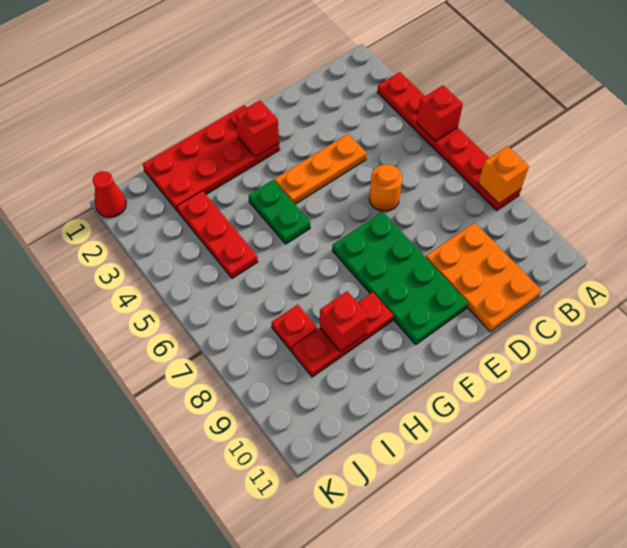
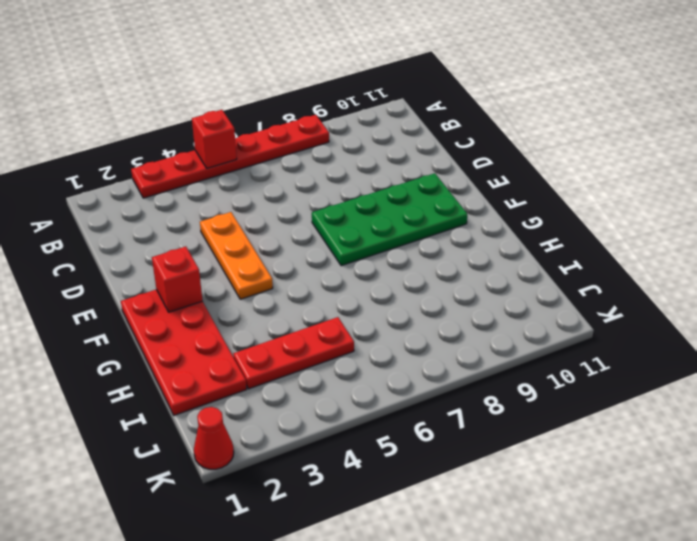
none -> orange plate C9:D11 level 1
none -> orange round brick D6 level 1
none -> green plate G4:G5 level 1

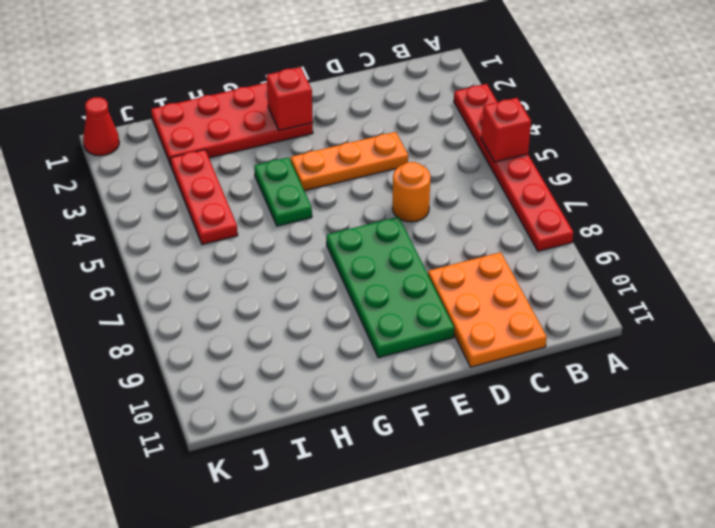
none -> red plate G9:I9 level 1
none -> red plate I8 level 1
none -> orange brick A8 level 2

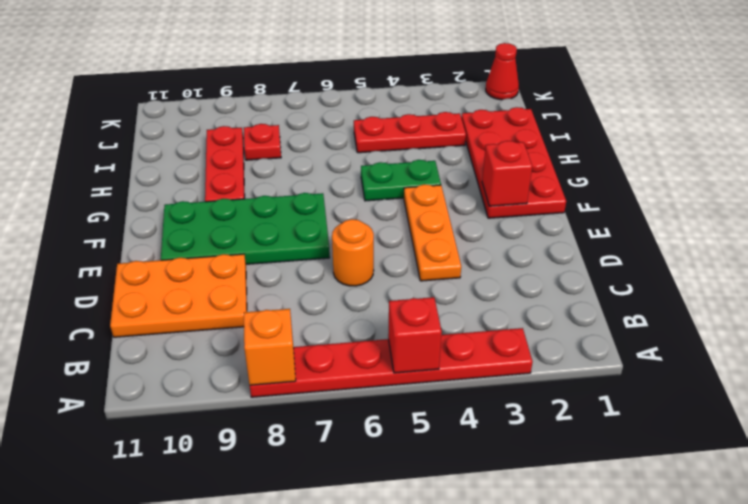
none -> red brick H9 level 2

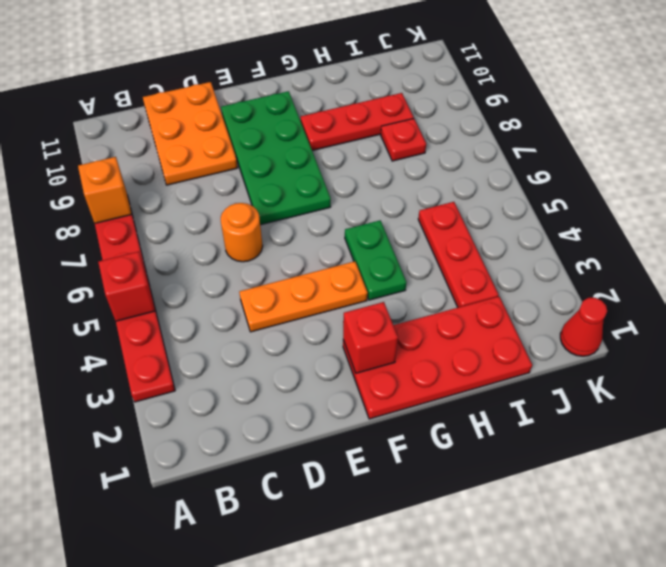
none -> red brick H9 level 2

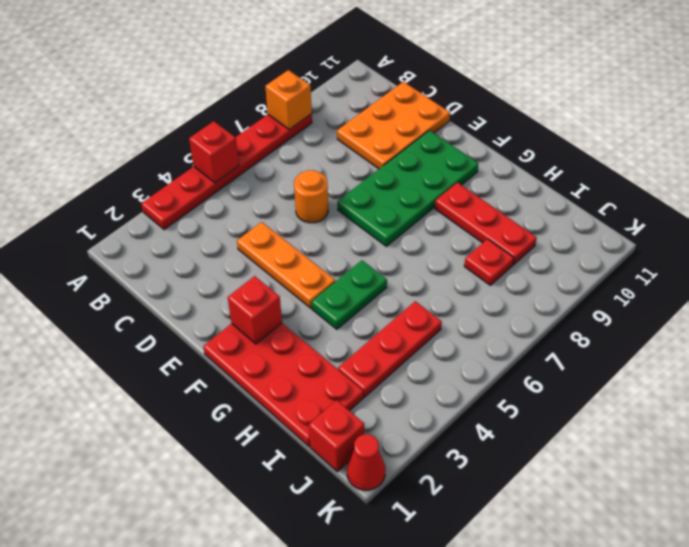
red brick J1 level 1 -> red brick H9 level 2

